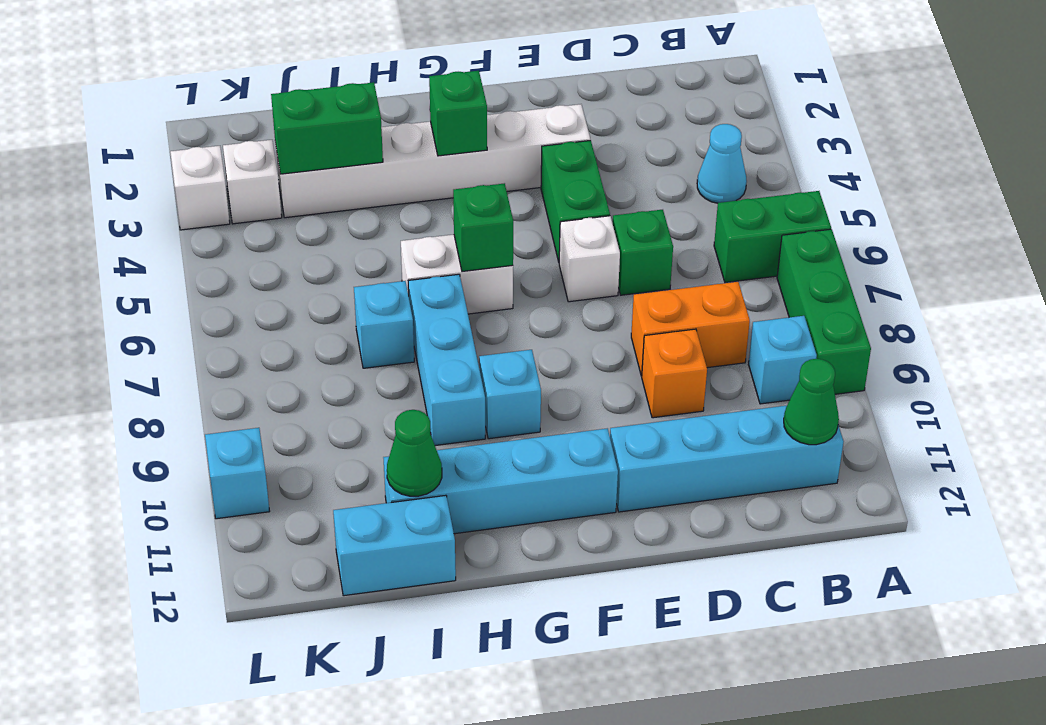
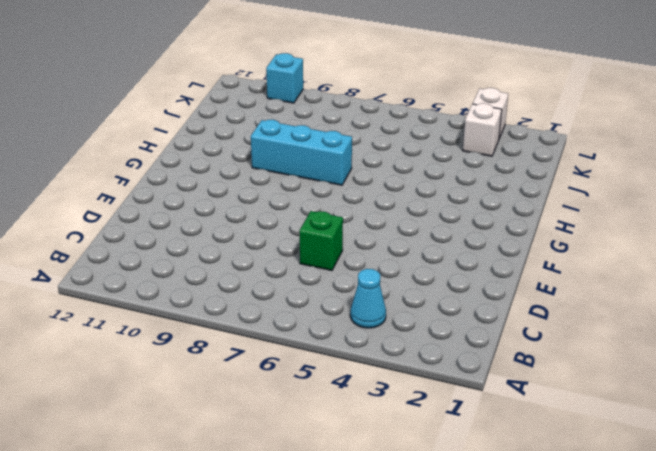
none -> green brick A6:B6 level 1
none -> green brick A7:A9 level 1
none -> cyan brick B9 level 1

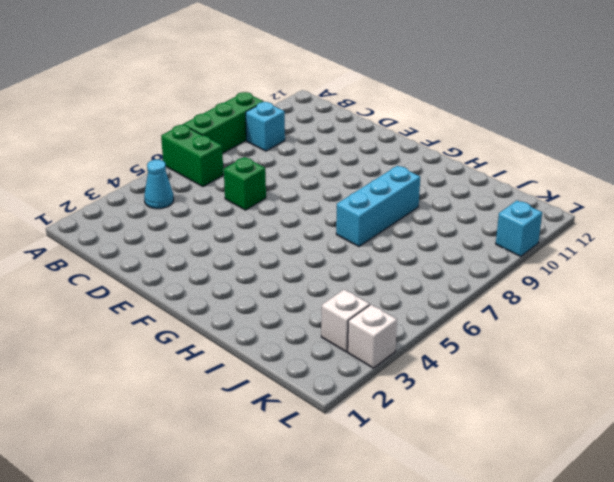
none -> cyan brick B11:E11 level 1
none -> orange brick C8:D8 level 1
none -> orange brick D9 level 1

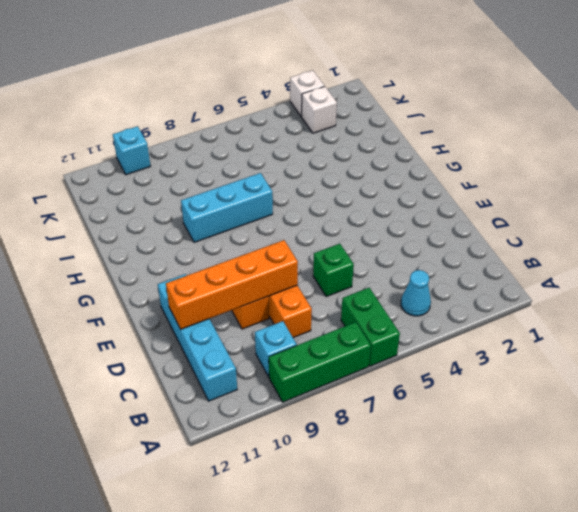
orange brick D8:D11 level 2 -> none
none -> white brick E3:J3 level 1
none -> green brick E4:E5 level 1
none -> white brick E6 level 1

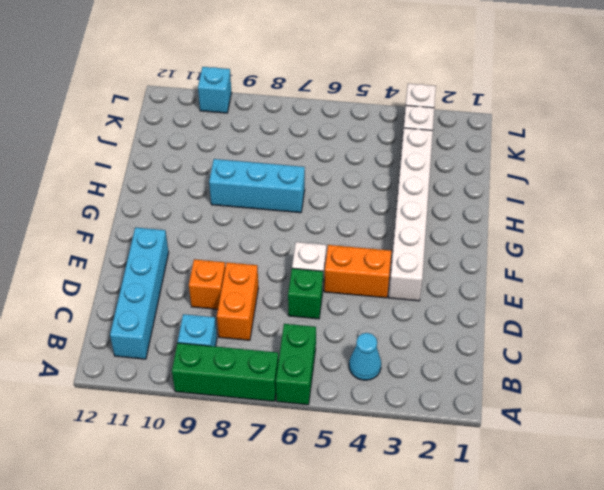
orange brick E4:E5 level 1 -> green brick E4:E5 level 1
none -> cyan brick F11:I11 level 1
none -> white brick G6:H6 level 1
none -> cyan brick G9 level 1

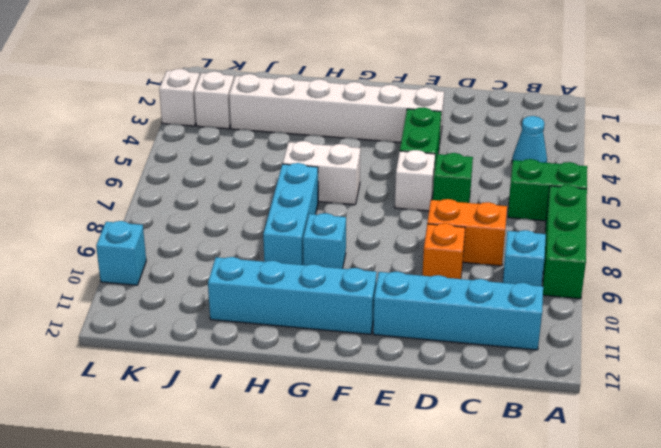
none -> cyan brick I7 level 1
none -> cyan brick I12:J12 level 1
none -> green cone B11 level 2

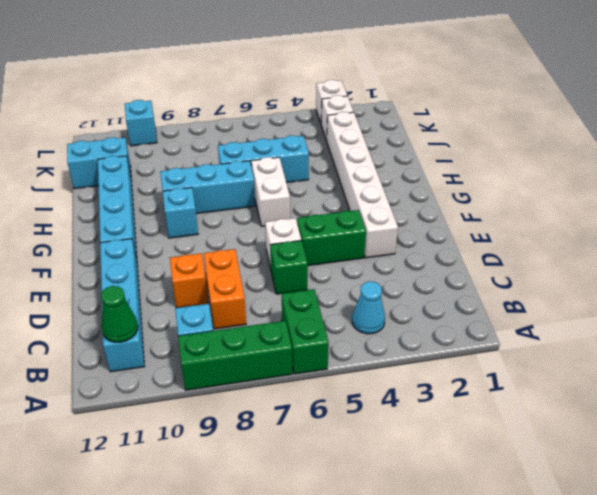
cyan brick I5:I7 level 1 -> cyan brick I7 level 1
cyan brick J11:J12 level 1 -> cyan brick I12:J12 level 1
none -> green brick G3 level 2
none -> green brick G6 level 2
none -> green brick I3:J3 level 2

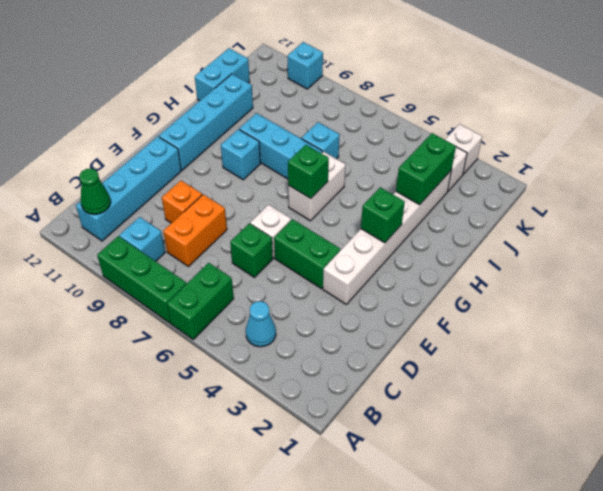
none -> green cone I11 level 2

